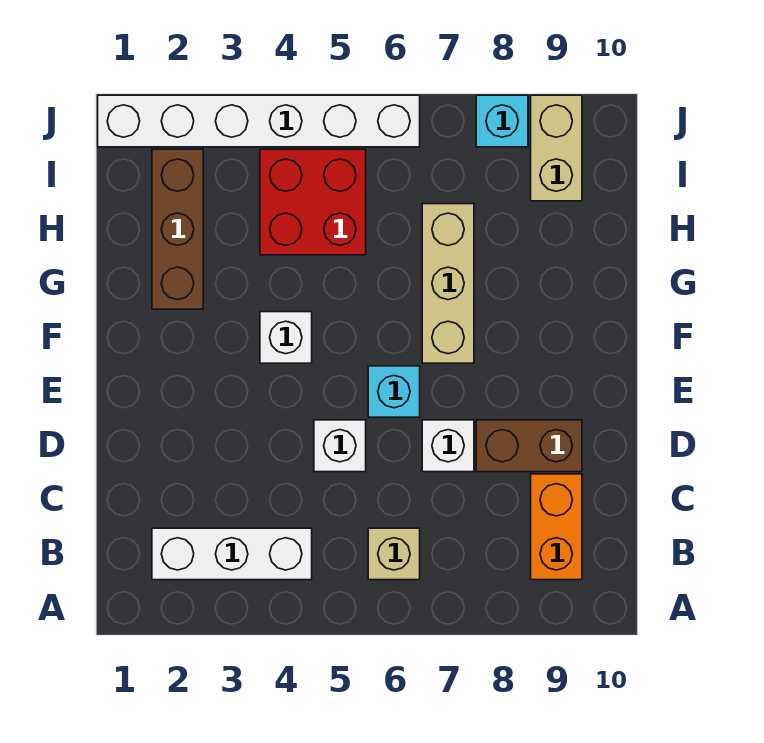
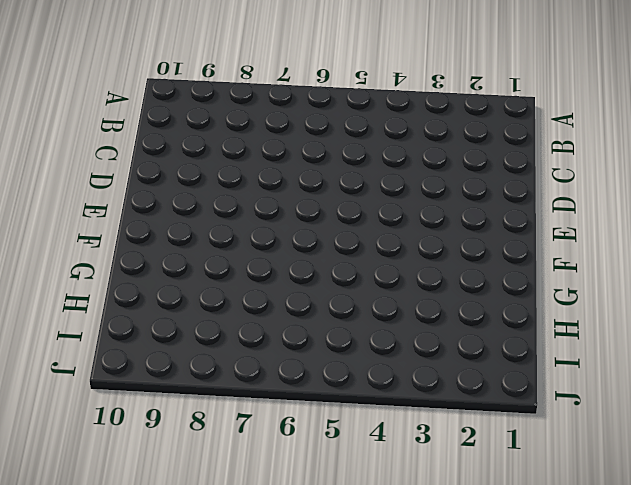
none -> white brick B2:B4 level 1
none -> tan brick B6 level 1
none -> orange brick B9:C9 level 1

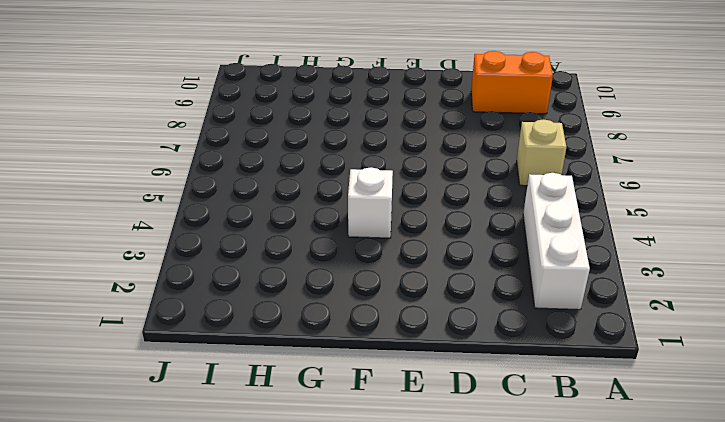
none -> white brick D5 level 1
none -> white brick D7 level 1
none -> brown brick D8:D9 level 1

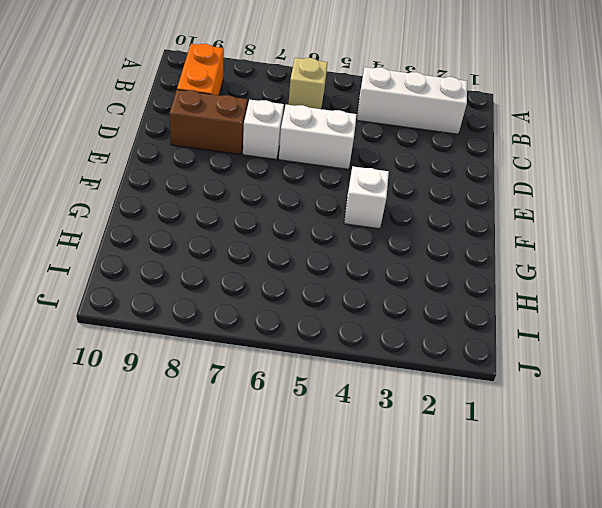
white brick D5:D6 level 1 -> white brick D5 level 1
none -> cyan brick E6 level 1
none -> tan brick F7:H7 level 1
none -> brown brick G2:I2 level 1

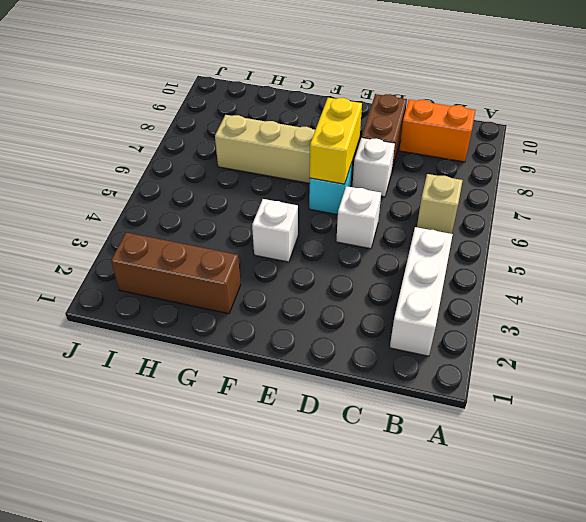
yellow brick E6:E7 level 2 -> none
none -> red brick H4:I5 level 1
none -> tan brick I9:J9 level 1
none -> white brick J1:J6 level 1

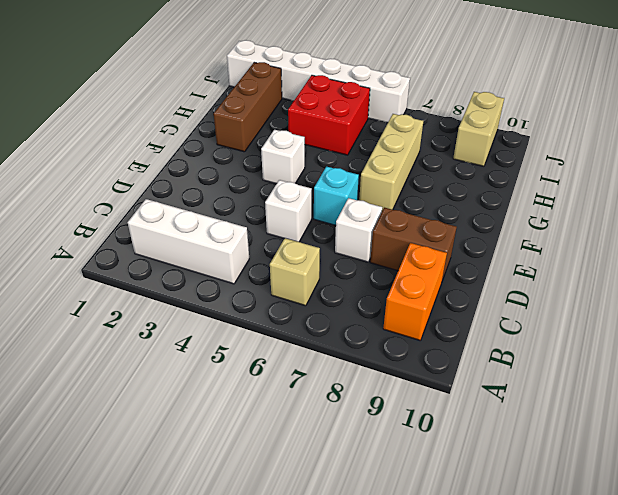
none -> cyan brick J8 level 1

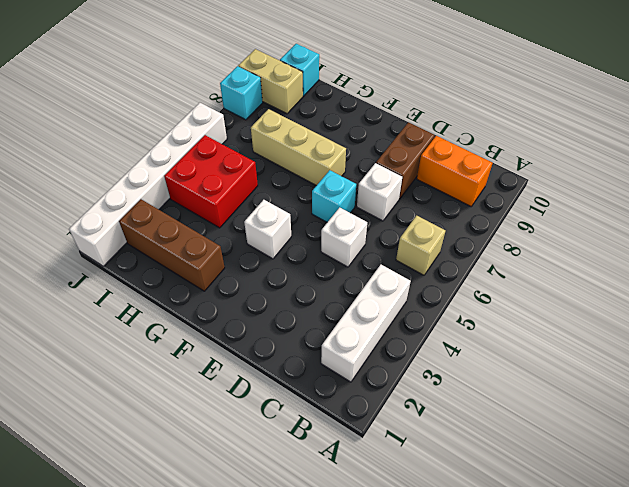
cyan brick I10 level 1 -> none

